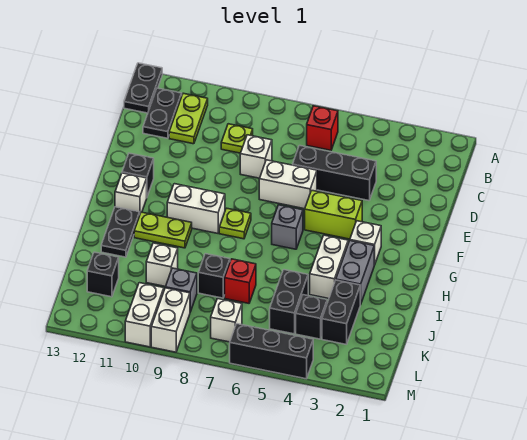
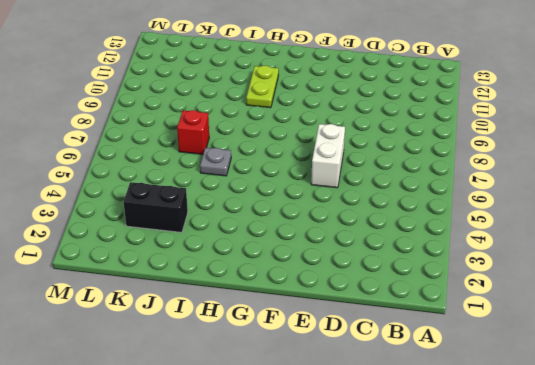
grey plate I6 level 1 -> none
none -> black plate A13:B13 level 1
none -> red brick B6 level 1
none -> lime plate B11:C11 level 1
none -> black plate B12:C12 level 1

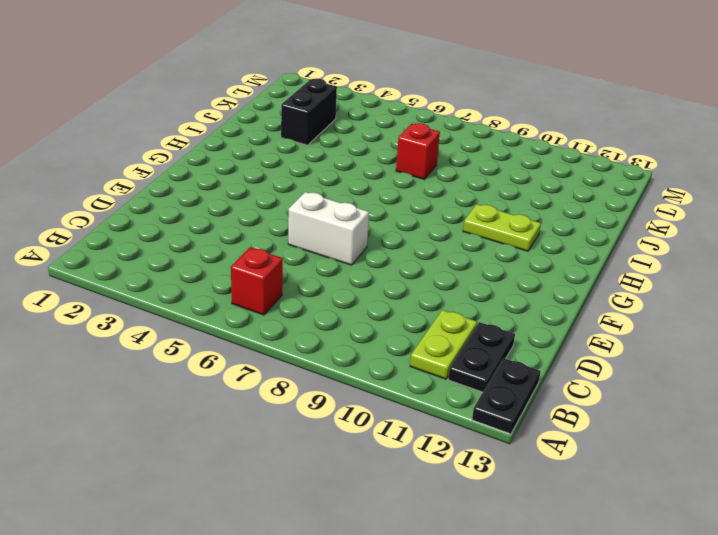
none -> lime plate C9 level 1
none -> black brick D4:D6 level 1
none -> white brick D8 level 1
none -> lime brick F4:F5 level 1

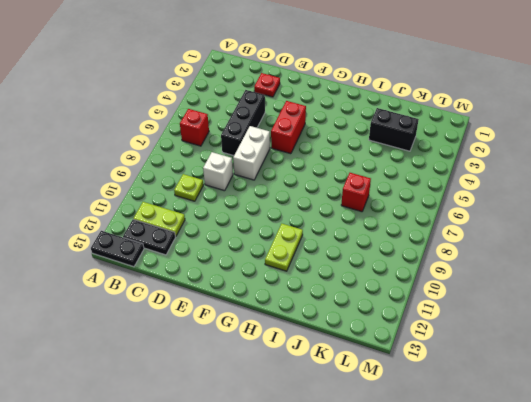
red plate D2 level 1 -> none
red brick F4:F5 level 1 -> lime brick F4:F5 level 1
none -> black brick F12 level 1
none -> white brick G3 level 1
none -> grey brick G6 level 1
none -> lime plate G8 level 1

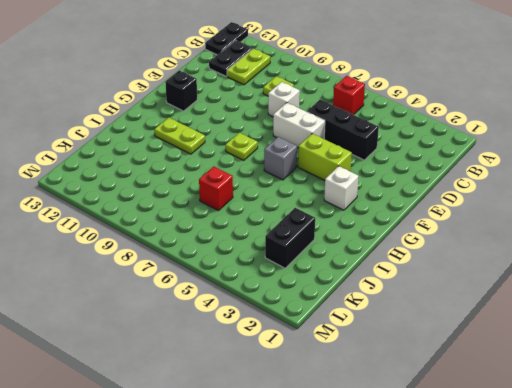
none -> white brick G9:G10 level 1
none -> white brick G12 level 1
none -> grey brick H3:I3 level 1
none -> white brick H4:I4 level 1

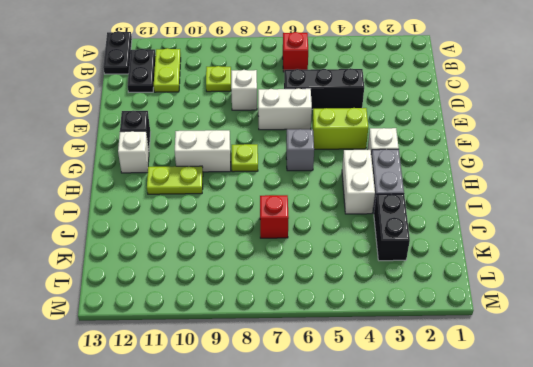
none -> black plate H12:I12 level 1
none -> black brick J5:K5 level 1
none -> black brick J8 level 1
none -> white brick J10 level 1

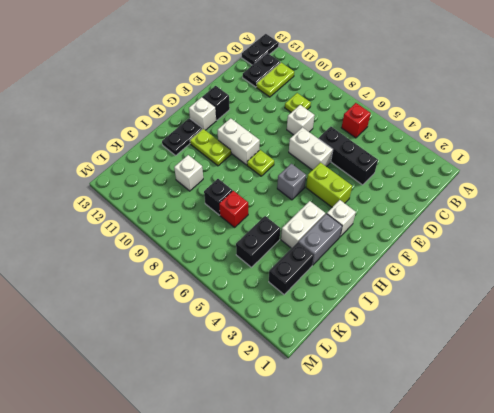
none -> black brick K4 level 1
none -> grey brick K9 level 1
none -> black brick K12 level 1
none -> white brick L7 level 1

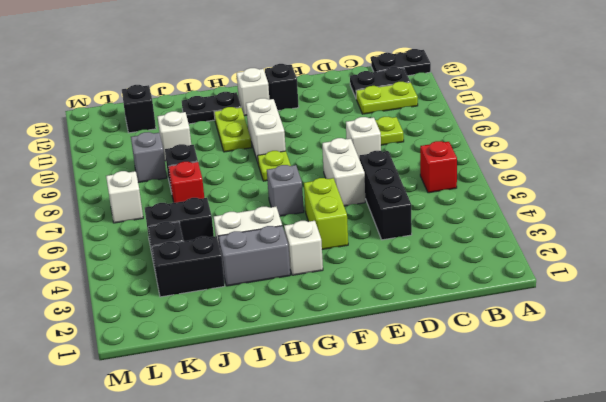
none -> white brick L9:M9 level 1
none -> white brick L10:M10 level 1
none -> black brick M4:M6 level 1

